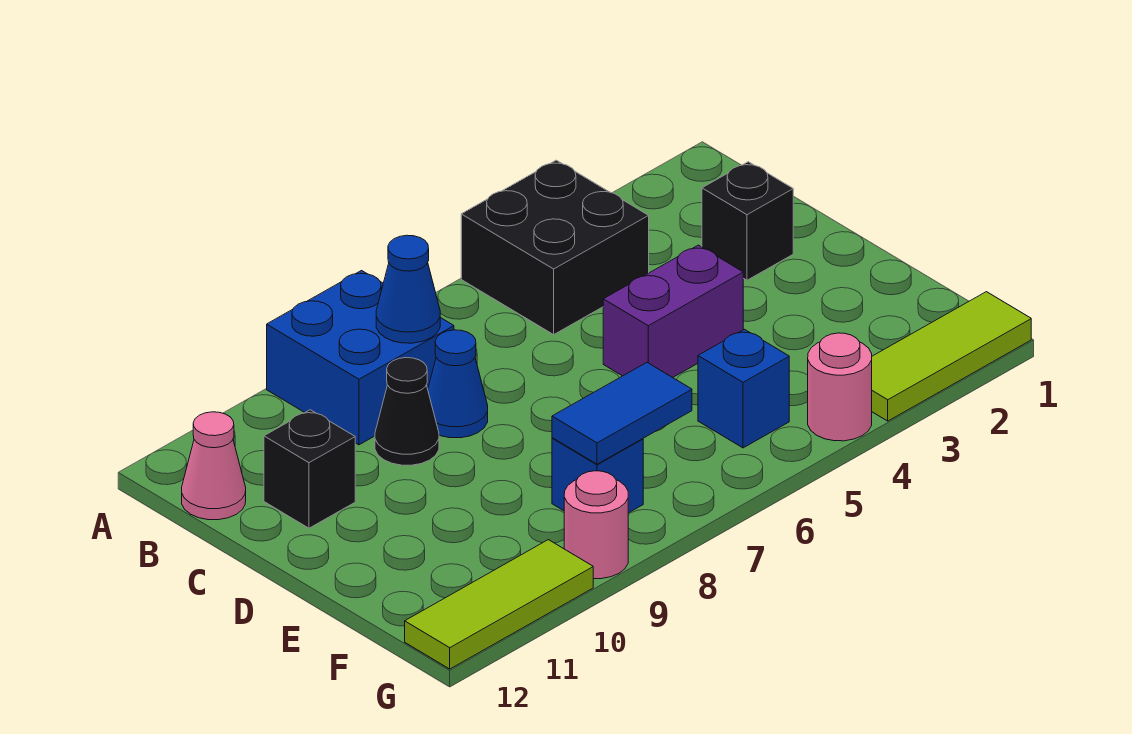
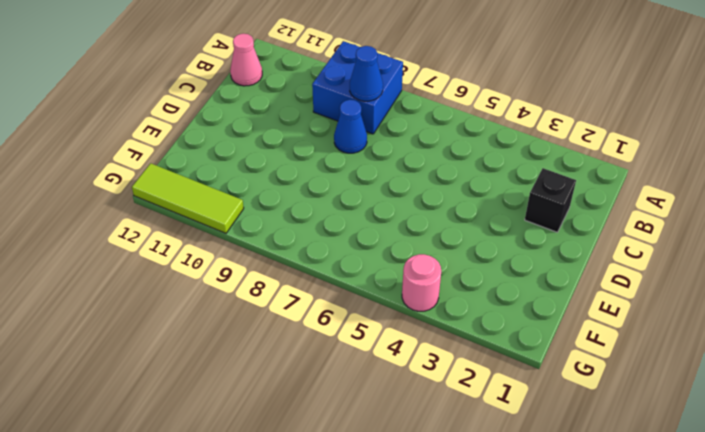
none -> black brick A4:B5 level 1
none -> black cone C9 level 1
none -> black brick C11 level 1

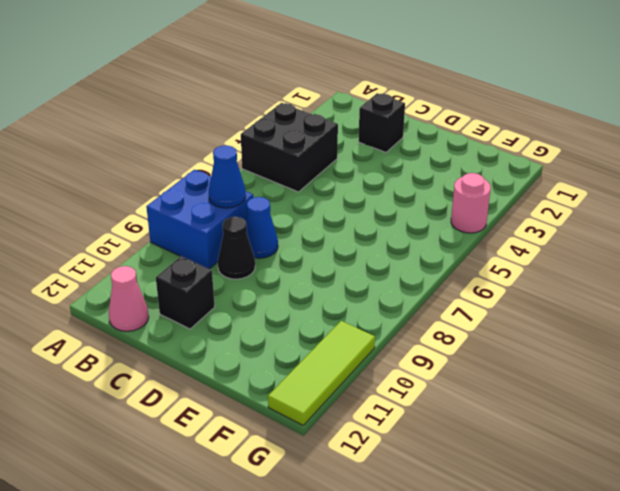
none -> purple brick D4:D5 level 1
none -> blue brick F5 level 1
none -> blue brick F8 level 1

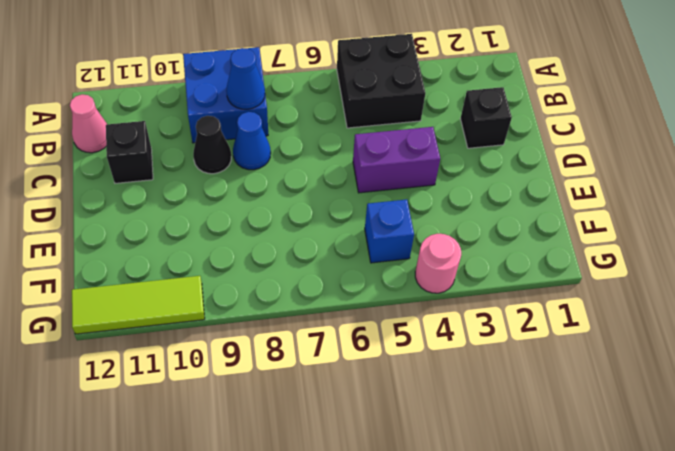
none -> blue brick F8 level 1
none -> lime tile G1:G3 level 1
none -> pink round brick G9 level 1

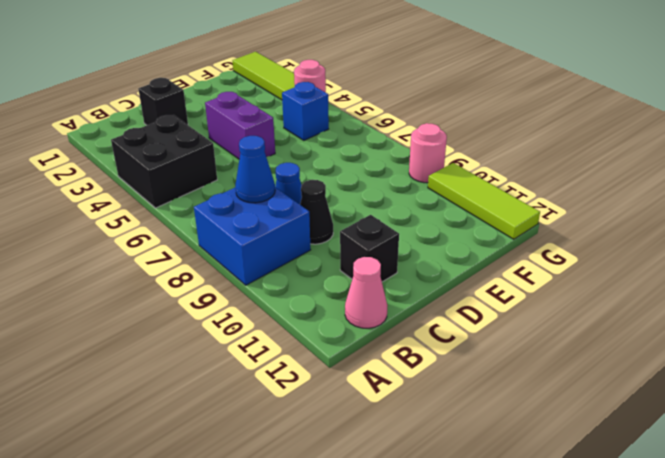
none -> blue brick F8 level 1
none -> blue tile F7:F8 level 2

